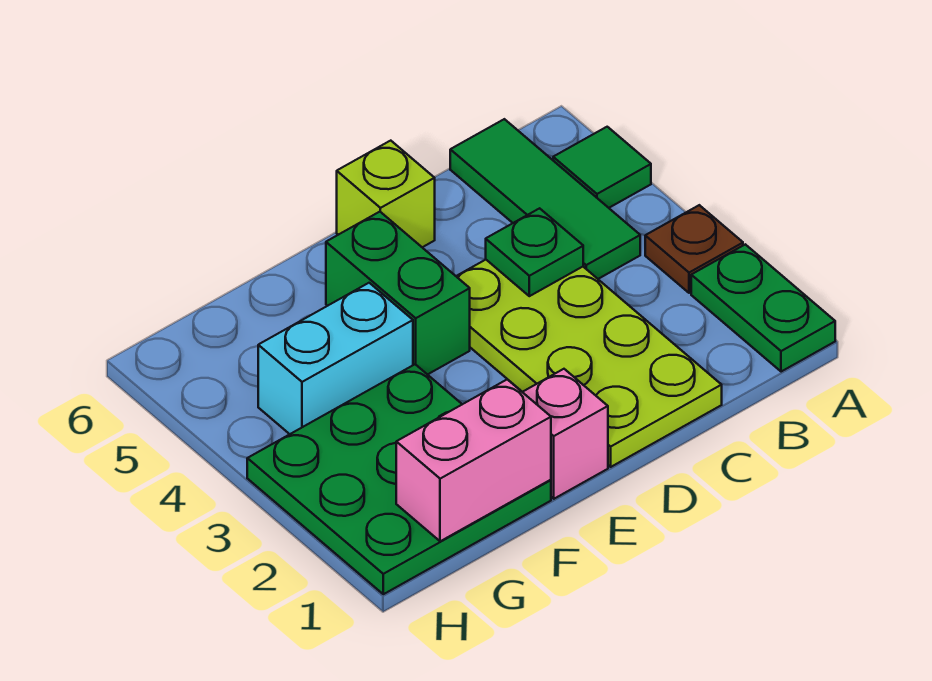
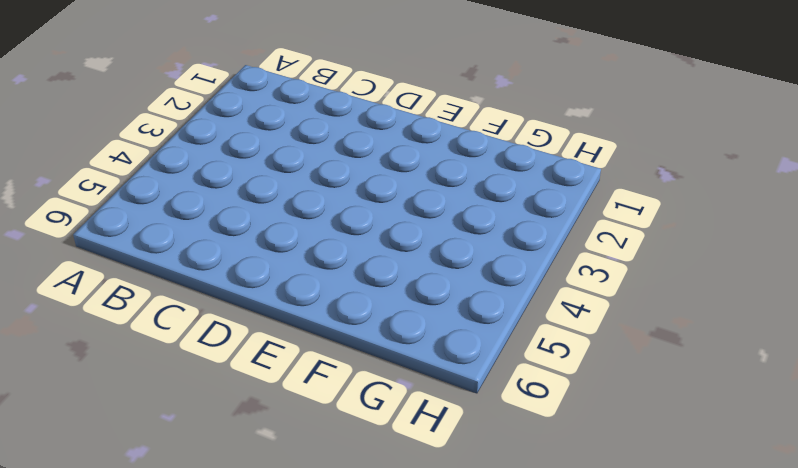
none -> green plate A1:A2 level 1
none -> brown plate A3 level 1
none -> green tile A5 level 1

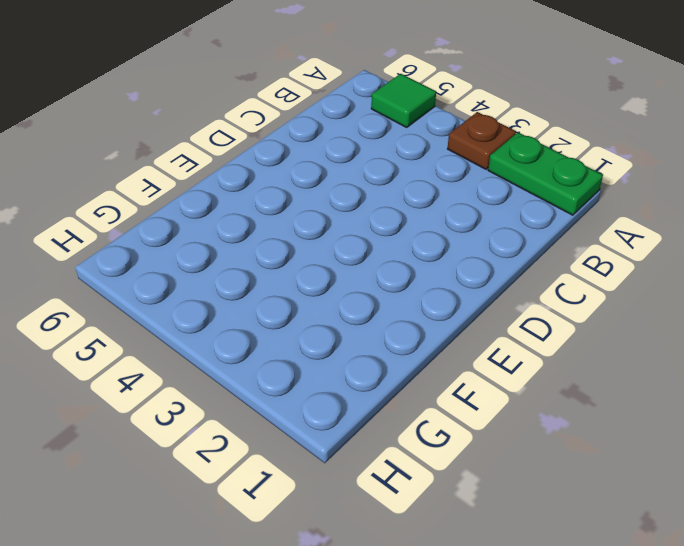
none -> green tile B4:B6 level 1
none -> lime plate C1:D4 level 1
none -> lime brick D6 level 1

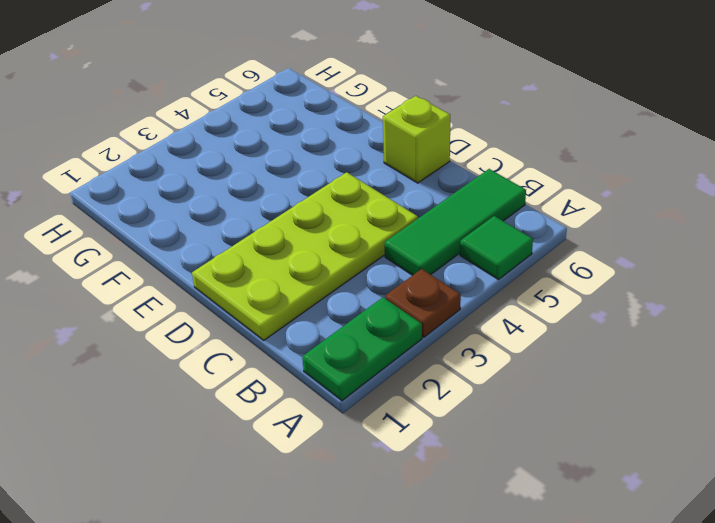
none -> pink brick E1 level 1
none -> green brick E4:E5 level 1
none -> green plate F1:H3 level 1

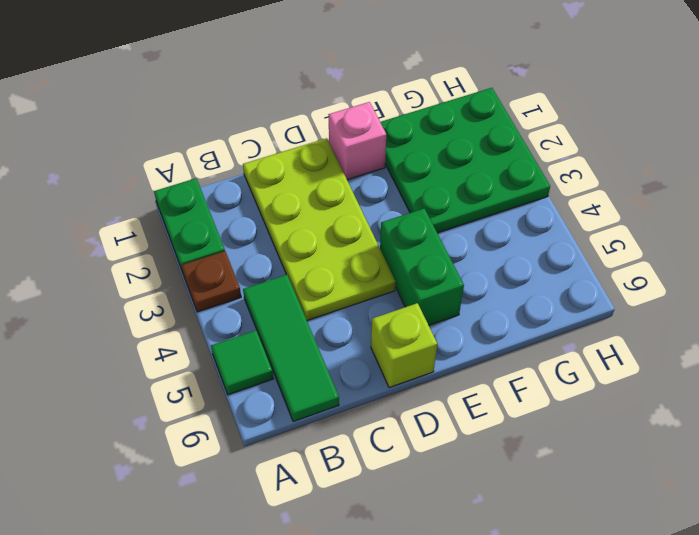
none -> cyan brick F4:G4 level 1
none -> green plate C4 level 2
none -> pink brick F1:G1 level 2

